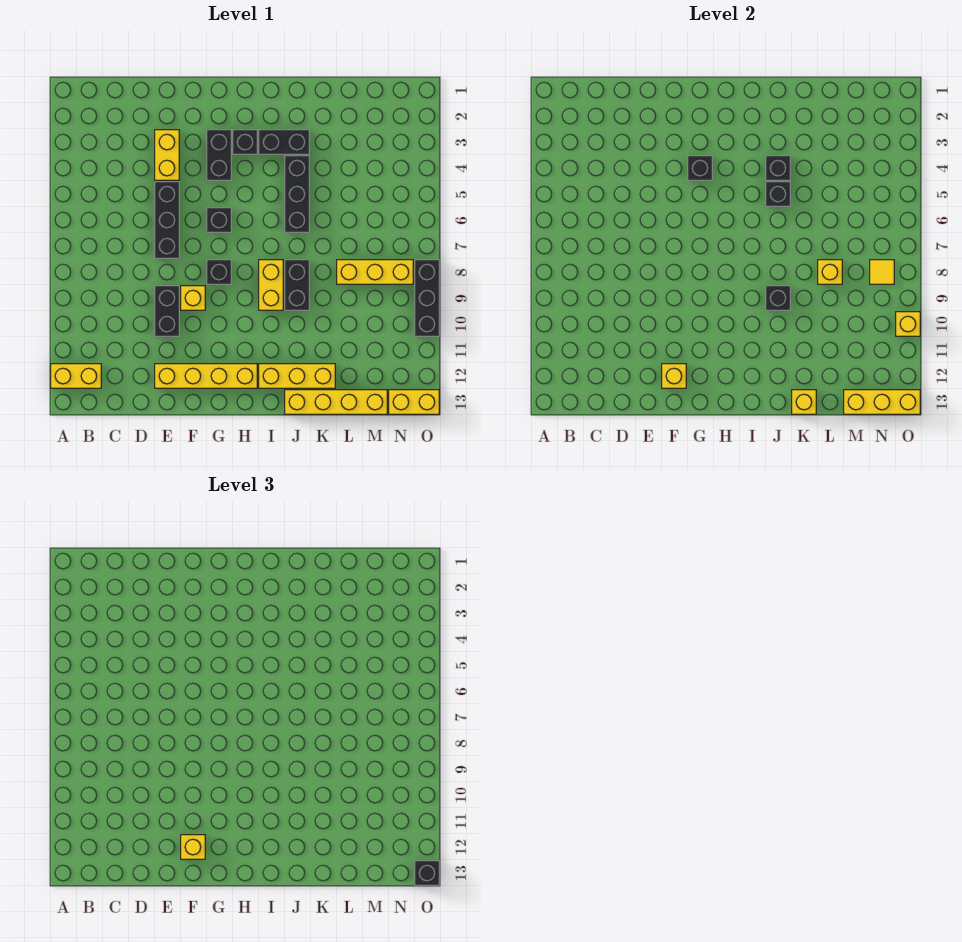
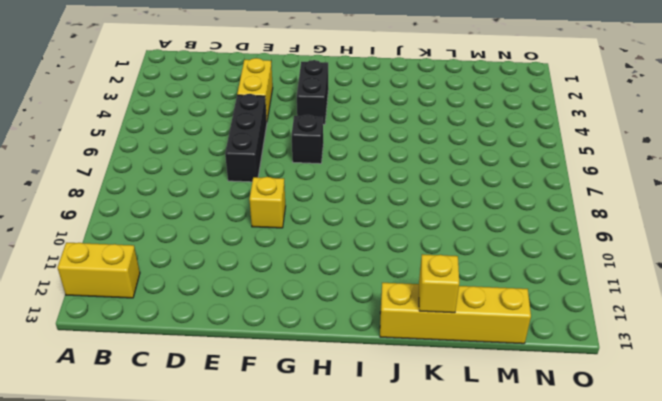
none -> black brick E9:E10 level 1
none -> yellow brick E12:H12 level 1
none -> black brick G8 level 1
none -> black brick H3 level 1

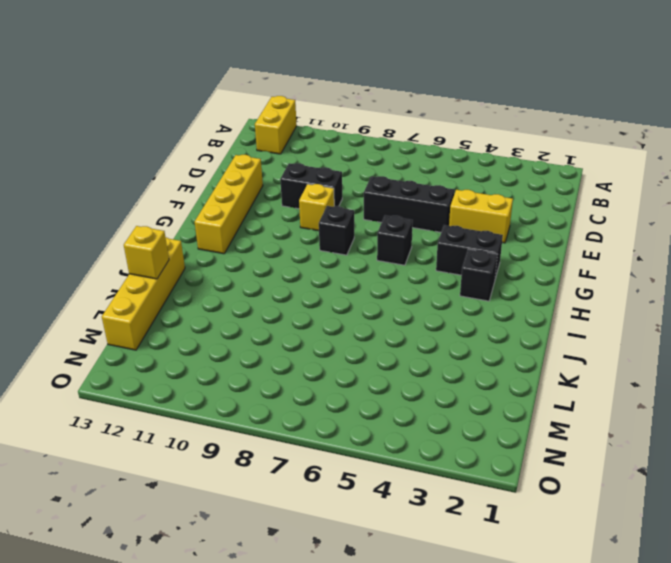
none -> black brick I3:J3 level 1
none -> yellow brick I8:I9 level 1
none -> yellow brick I12:K12 level 1
none -> black brick J4:J6 level 1

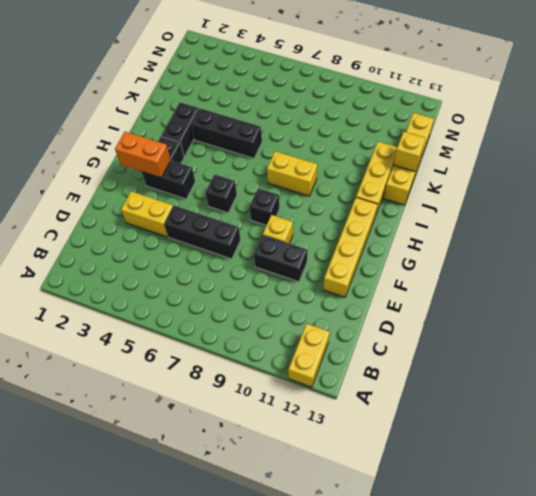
orange brick G2:G3 level 2 -> none
none -> black brick J8:J9 level 1
none -> yellow brick L8:N8 level 1
none -> yellow brick N13:O13 level 1
none -> black brick O8:O10 level 1

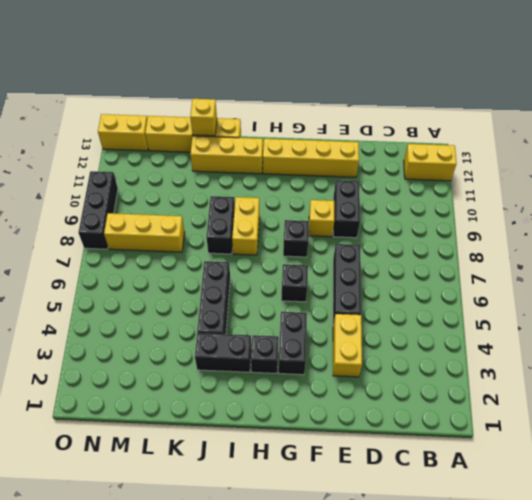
none -> yellow brick F12 level 2
none -> black brick G4 level 2
none -> black brick J4 level 2
none -> black brick J5 level 2

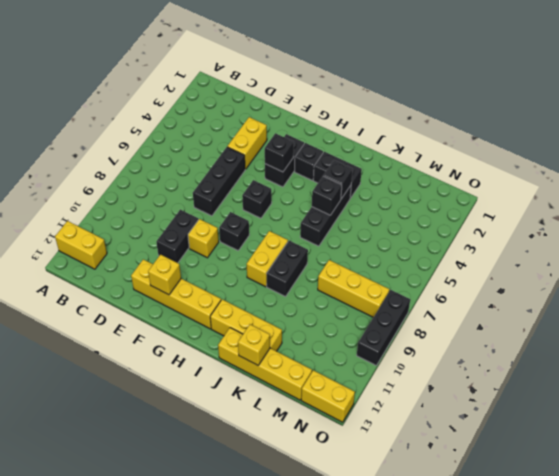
none -> black brick J9 level 2
none -> yellow brick L8 level 2
none -> yellow brick M13:O13 level 2
none -> yellow tile N8 level 2

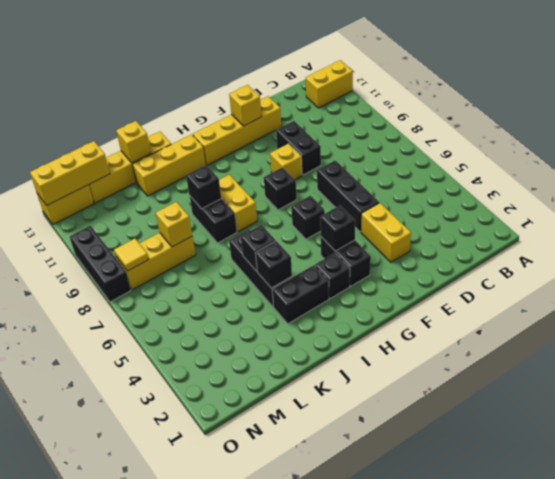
none -> yellow brick O10 level 2
none -> yellow brick F12 level 3
none -> black brick O13 level 3

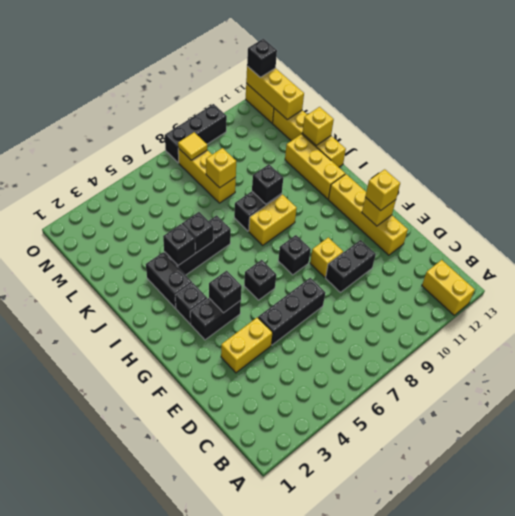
none -> yellow brick O10 level 2

